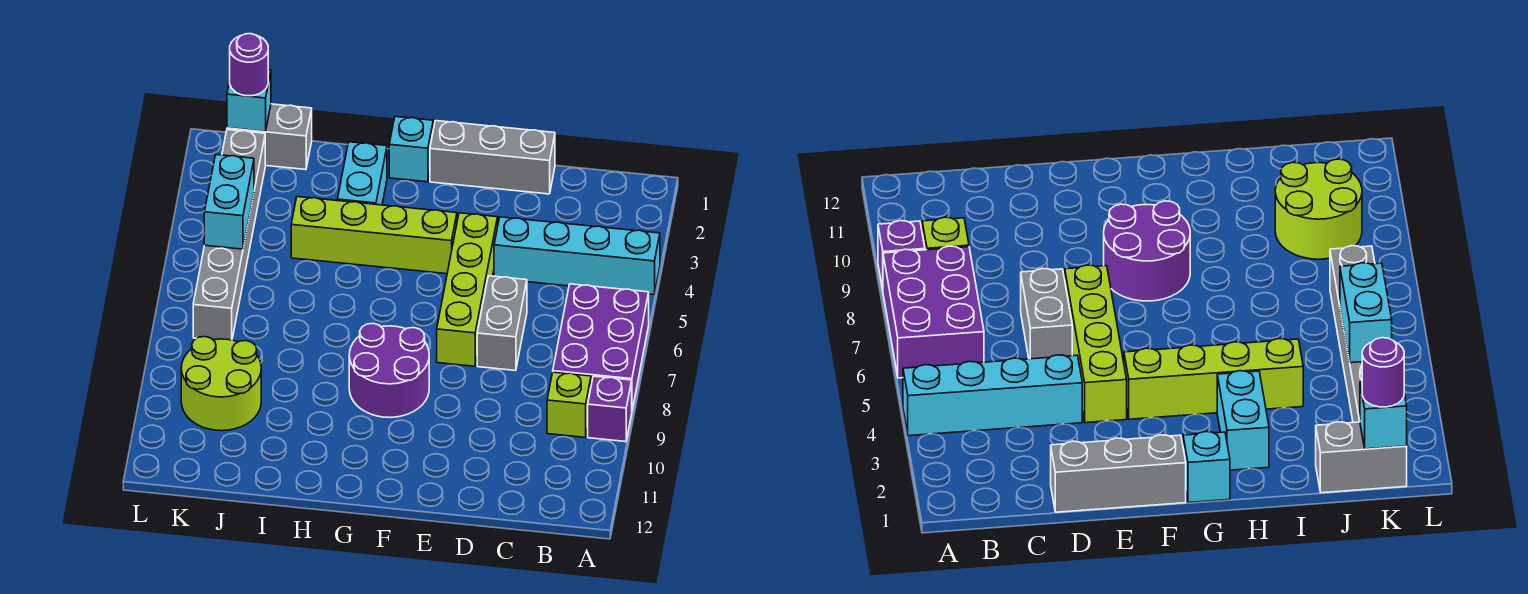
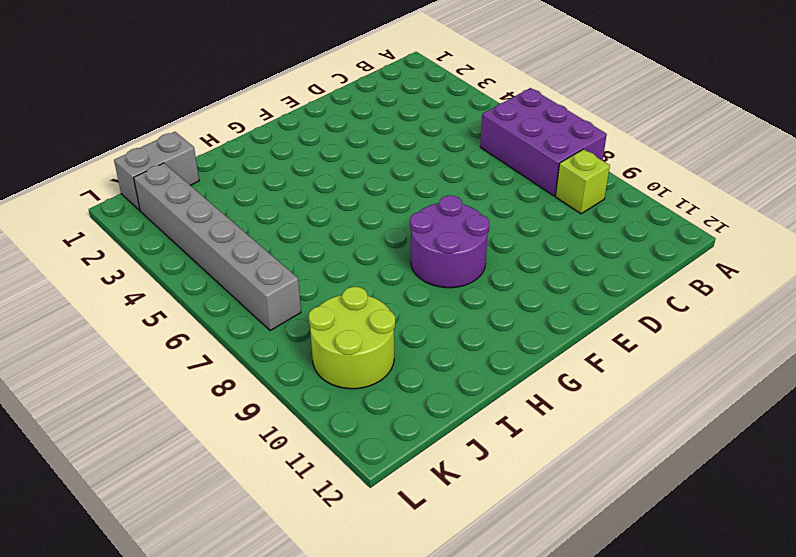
none -> cyan brick A4:D4 level 1
none -> purple brick A9 level 1
none -> grey brick D1:F1 level 1

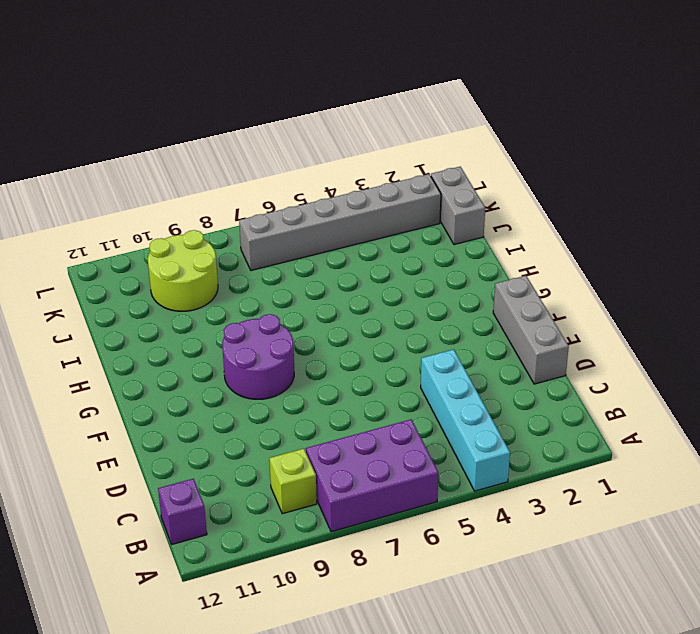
purple brick B12 level 1 -> purple brick A9 level 1
none -> grey brick D6:D7 level 1
none -> lime brick E4:E7 level 1
none -> lime brick F4:I4 level 1

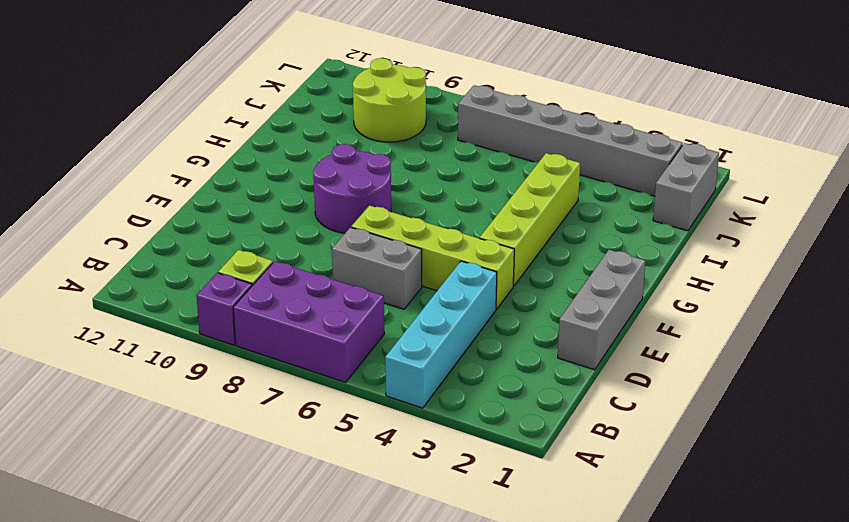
none -> cyan brick G1 level 1
none -> cyan brick H2:H3 level 1
none -> cyan brick K1 level 2

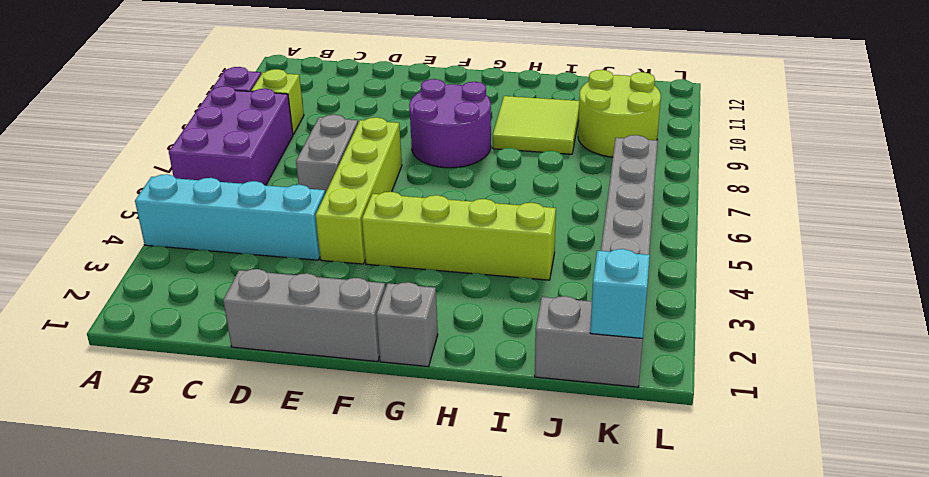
grey brick G1 level 1 -> cyan brick G1 level 1
lime tile H9:I10 level 1 -> none
none -> cyan brick H2:H3 level 1
none -> cyan brick K4:K5 level 2
none -> purple round brick K1 level 3

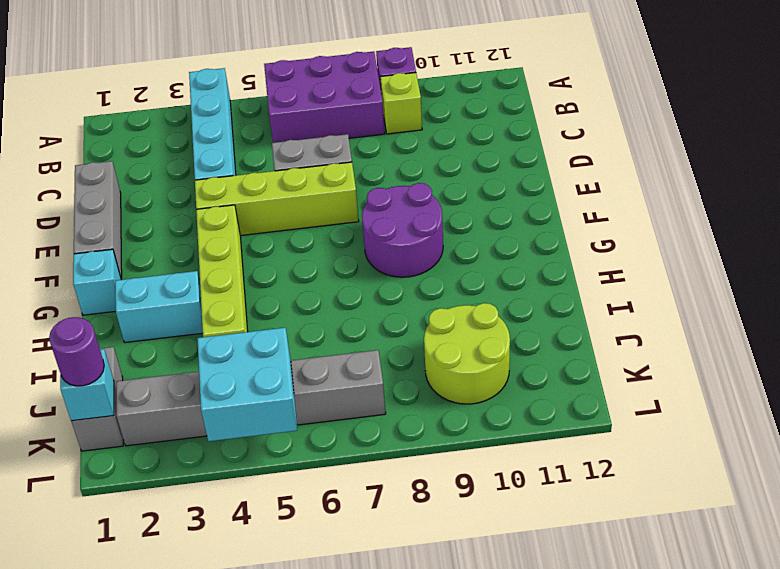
cyan brick K4:L5 level 2 -> cyan brick K4:K5 level 2

